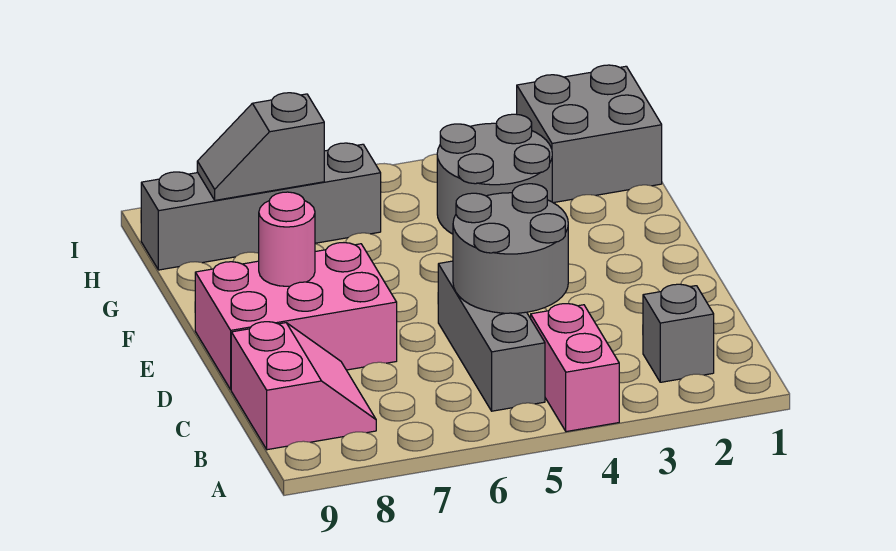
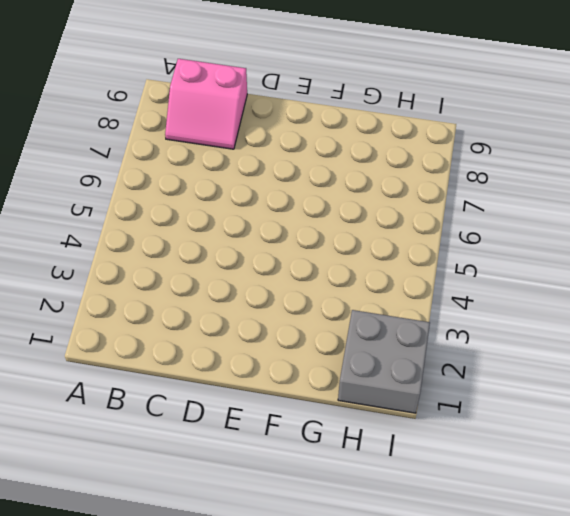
none -> pink brick A4:B4 level 1
none -> grey brick B2 level 1

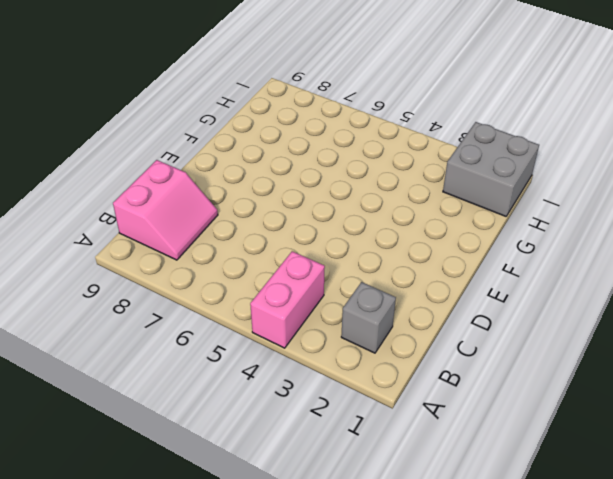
none -> grey brick B5:D5 level 1
none -> pink brick D7:E9 level 1

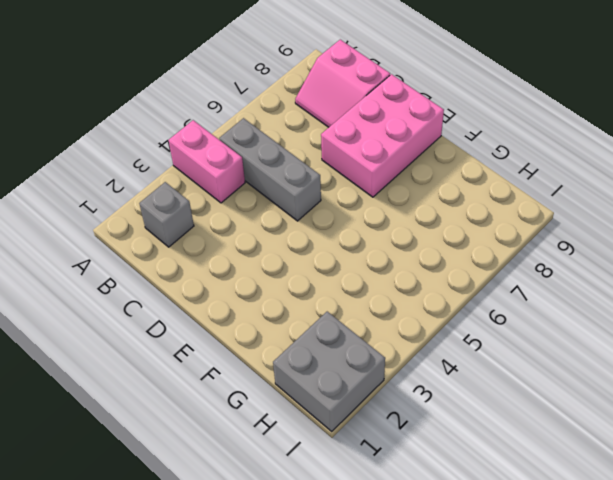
none -> grey round brick G3:H4 level 1
none -> grey brick H6:H9 level 1

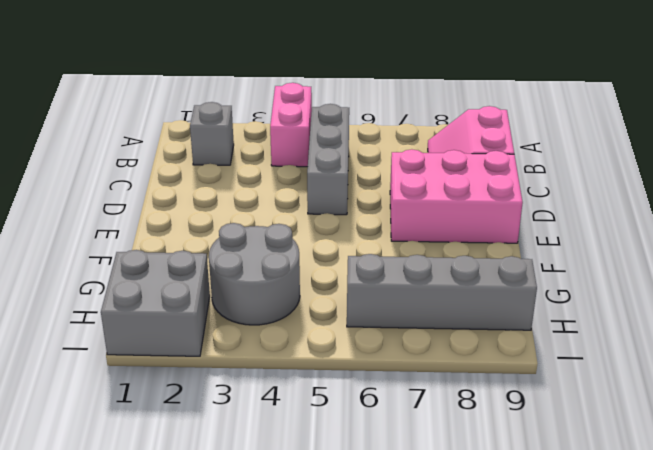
none -> grey round brick C4:D5 level 2
none -> pink round brick E8 level 2

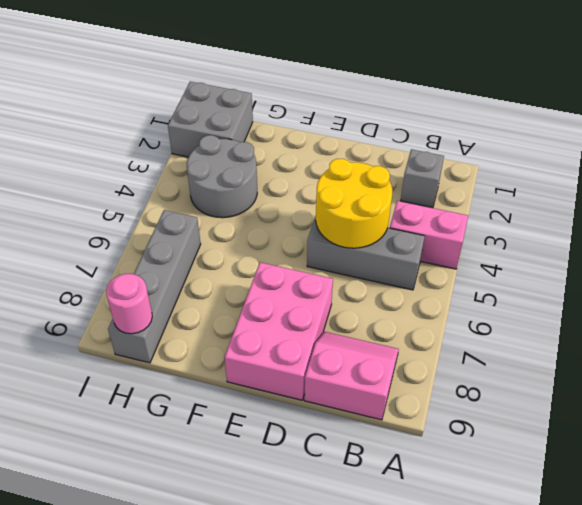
yellow round brick C4:D5 level 2 -> grey round brick C4:D5 level 2
pink round brick H9 level 2 -> pink round brick E8 level 2
none -> grey slope H7:H8 level 2 top 7

